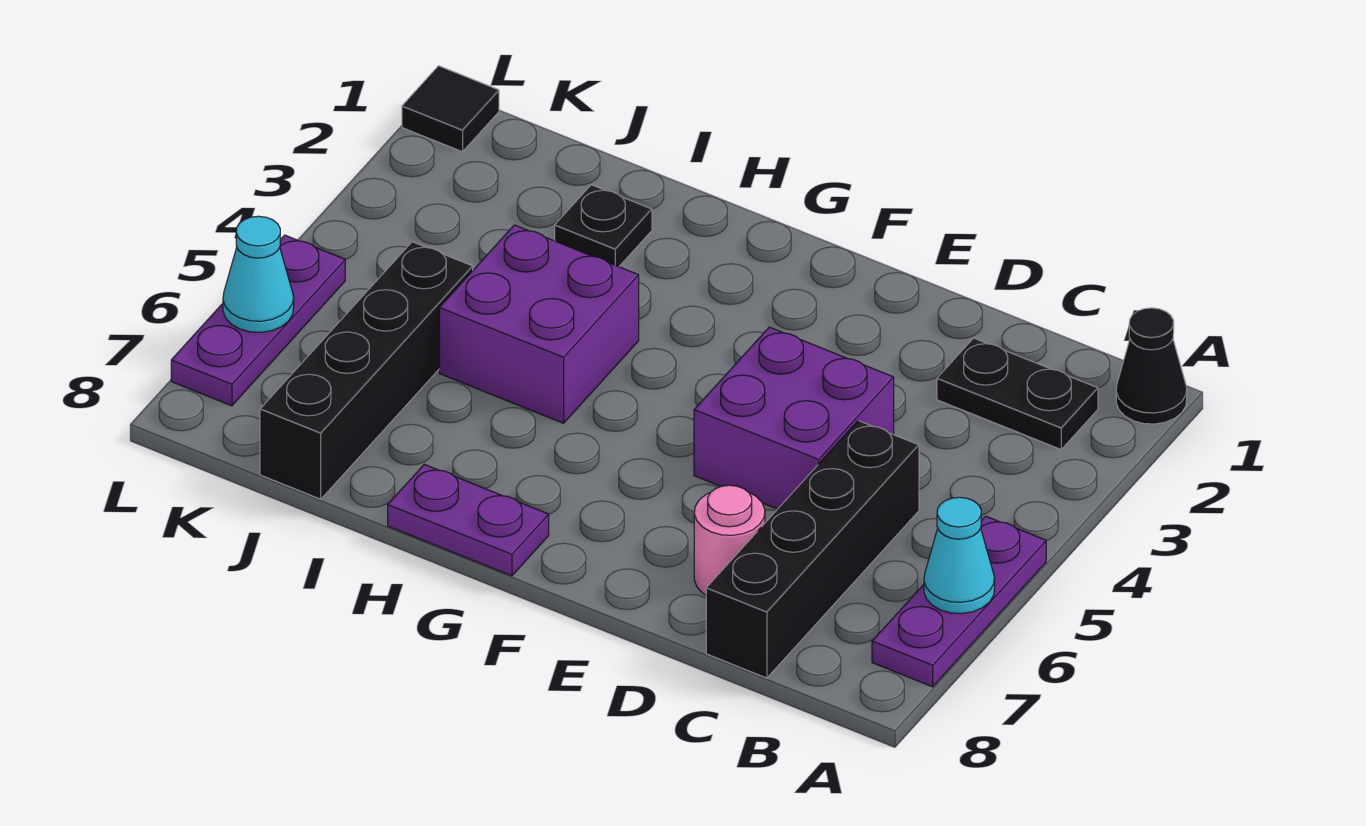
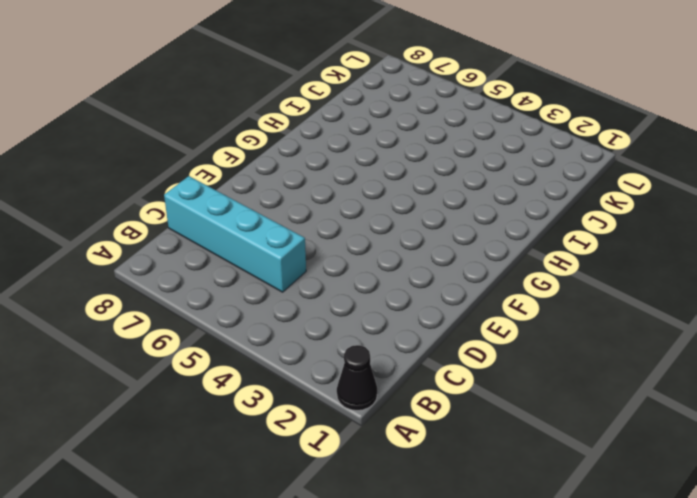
cyan brick C5:C8 level 1 -> black brick C5:C8 level 1
none -> purple plate A5:A7 level 1
none -> black plate B2:C2 level 1
none -> purple brick D4:E5 level 1

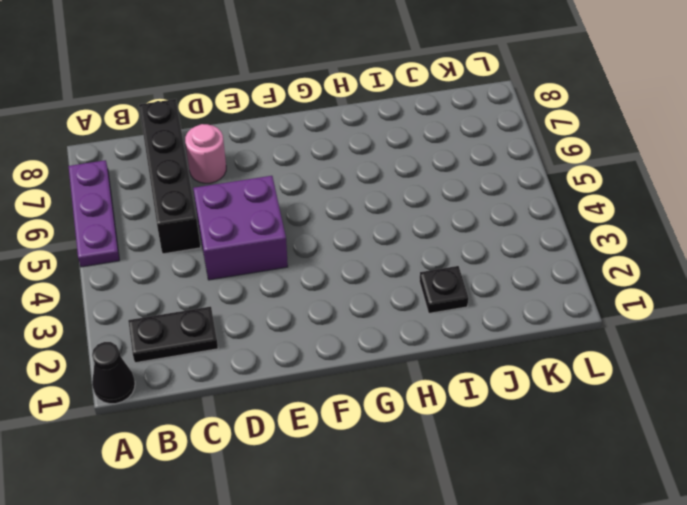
none -> purple plate G8:H8 level 1
none -> purple brick H4:I5 level 1
none -> black brick J5:J8 level 1

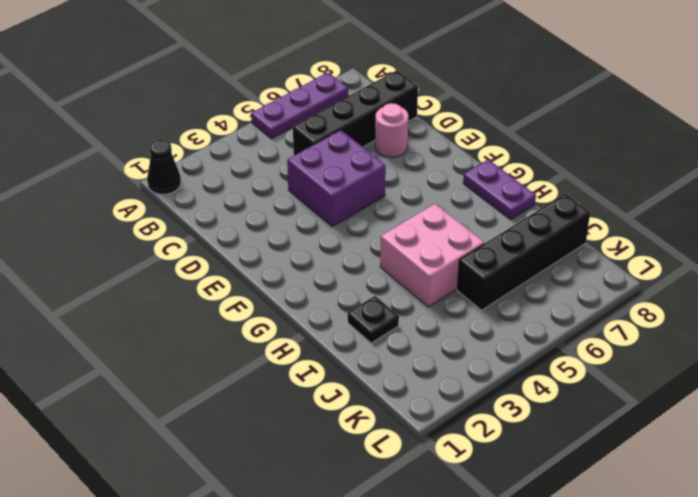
pink brick H4:I5 level 1 -> purple brick H4:I5 level 1
none -> black plate B2:C2 level 1
none -> black tile L1 level 1
none -> purple plate L5:L7 level 1

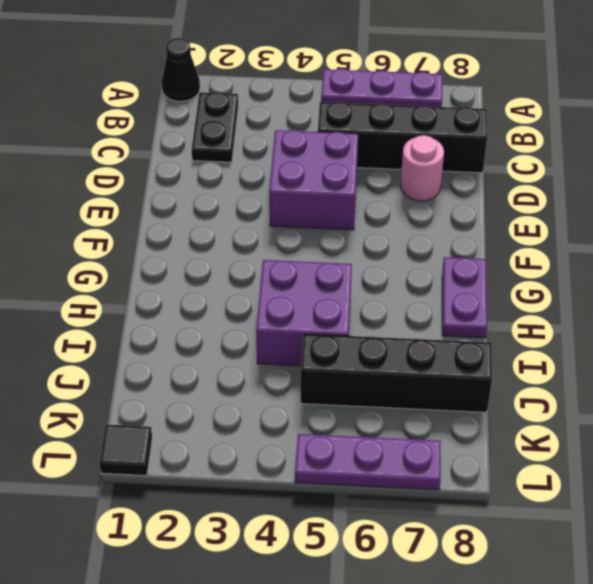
none -> black plate I2 level 1
none -> cyan cone A6 level 2
none -> cyan cone L6 level 2

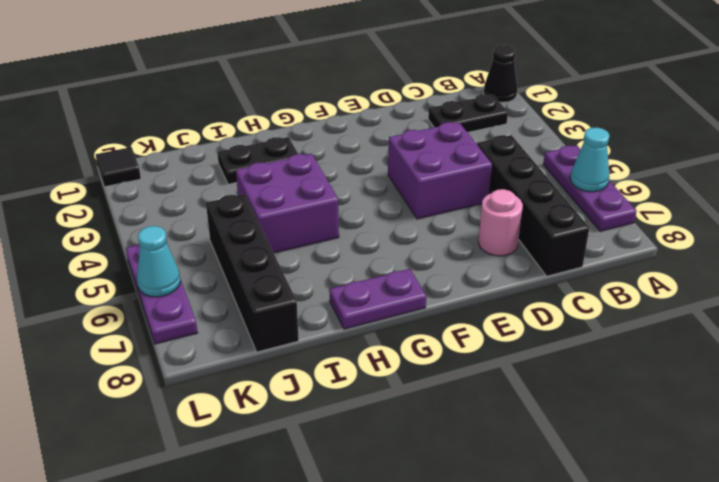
black plate H2:I2 level 1 -> black plate I2 level 1

